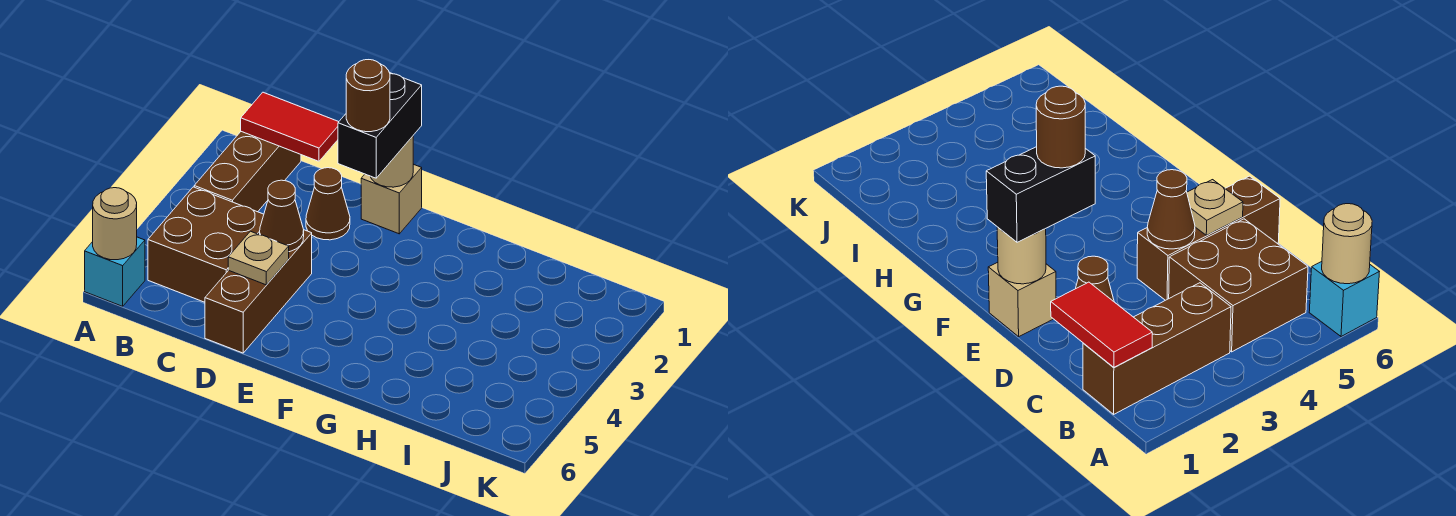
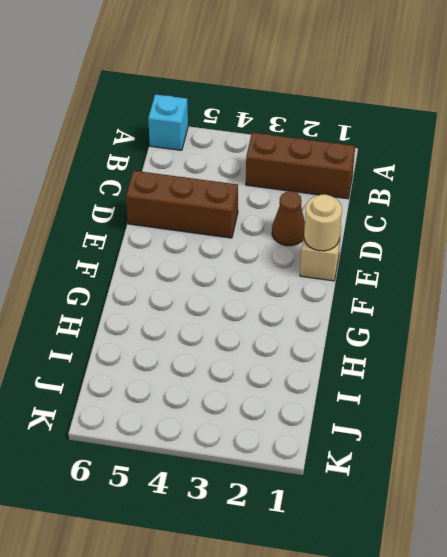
none -> brown brick B4:C5 level 1
none -> tan round brick A6 level 2
none -> red tile B1:C1 level 2

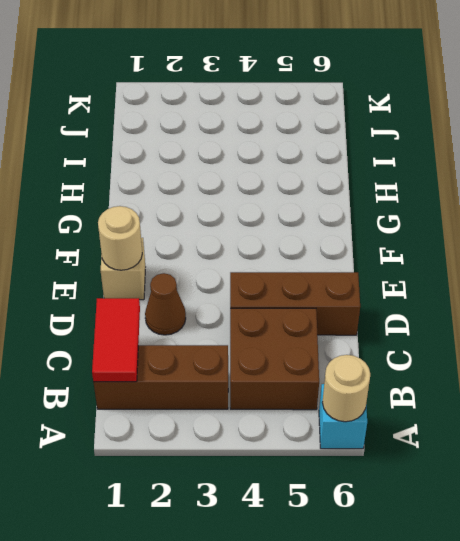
none -> brown cone D4 level 2
none -> tan plate D5 level 2
none -> black brick E1:E2 level 3

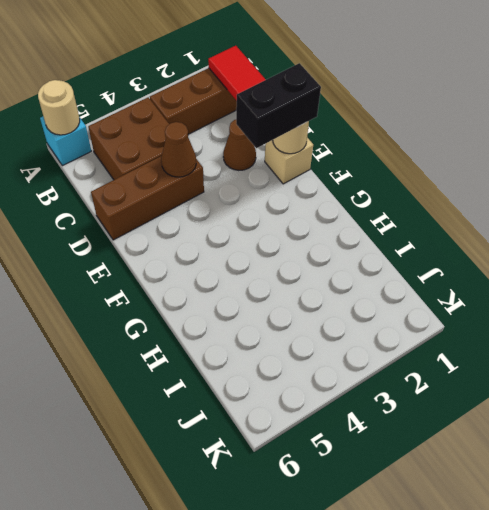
none -> tan plate D5 level 2
none -> brown round brick E2 level 4

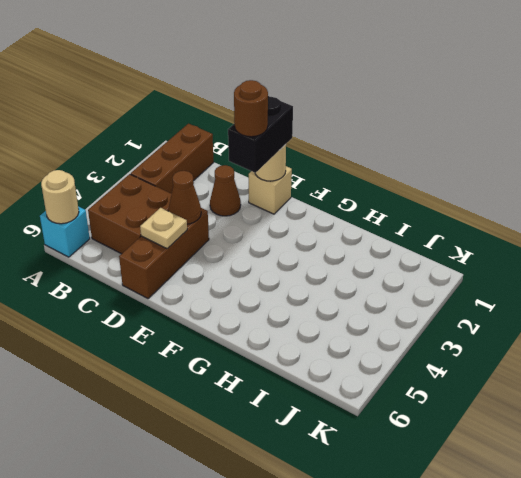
none -> red tile B1:C1 level 2

